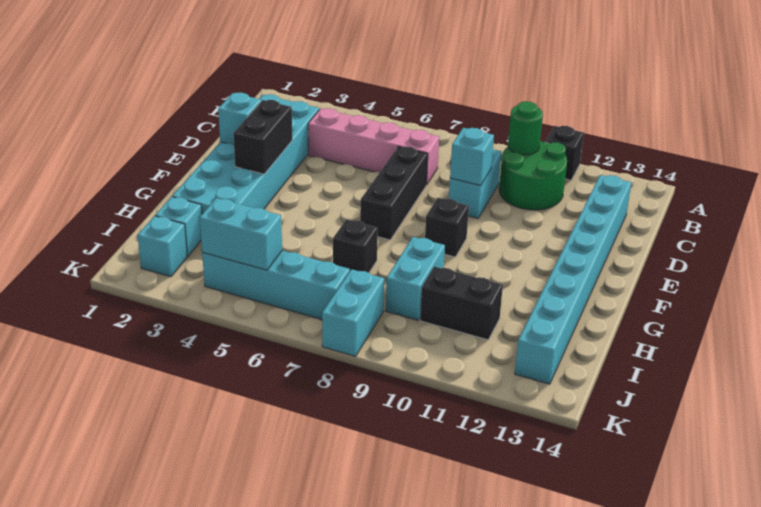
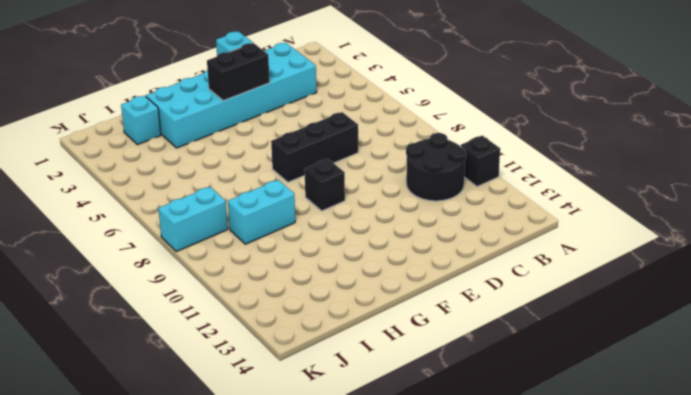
black round brick B10:C11 level 1 -> green round brick B10:C11 level 1
none -> pink brick C4:C7 level 1
none -> cyan brick C9:D9 level 1
none -> cyan brick C13:J13 level 1

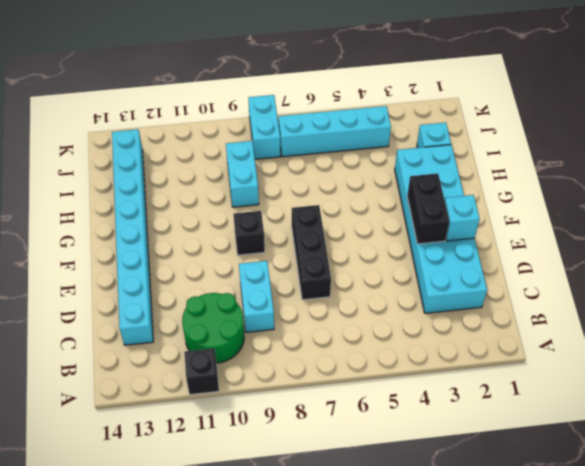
none -> pink brick C4:C7 level 1
none -> black brick H7 level 1
none -> black brick I10:I11 level 1

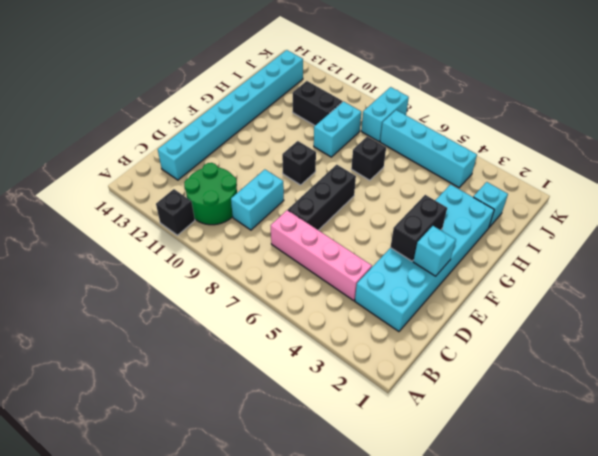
none -> cyan brick J2 level 1
none -> green round brick B10 level 2
none -> cyan brick D9 level 2

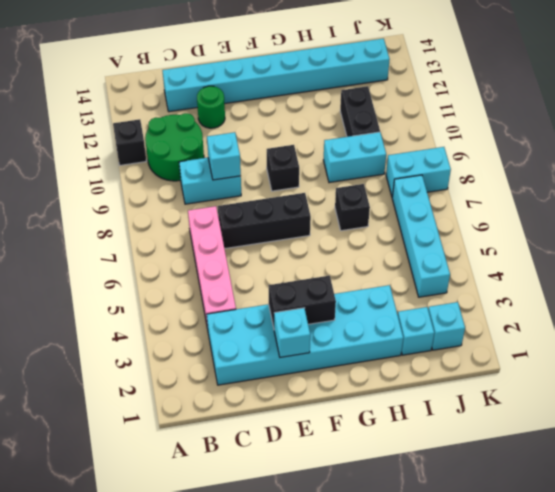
green round brick D12 level 1 -> green round brick B10 level 2
none -> cyan brick J4:J5 level 2

